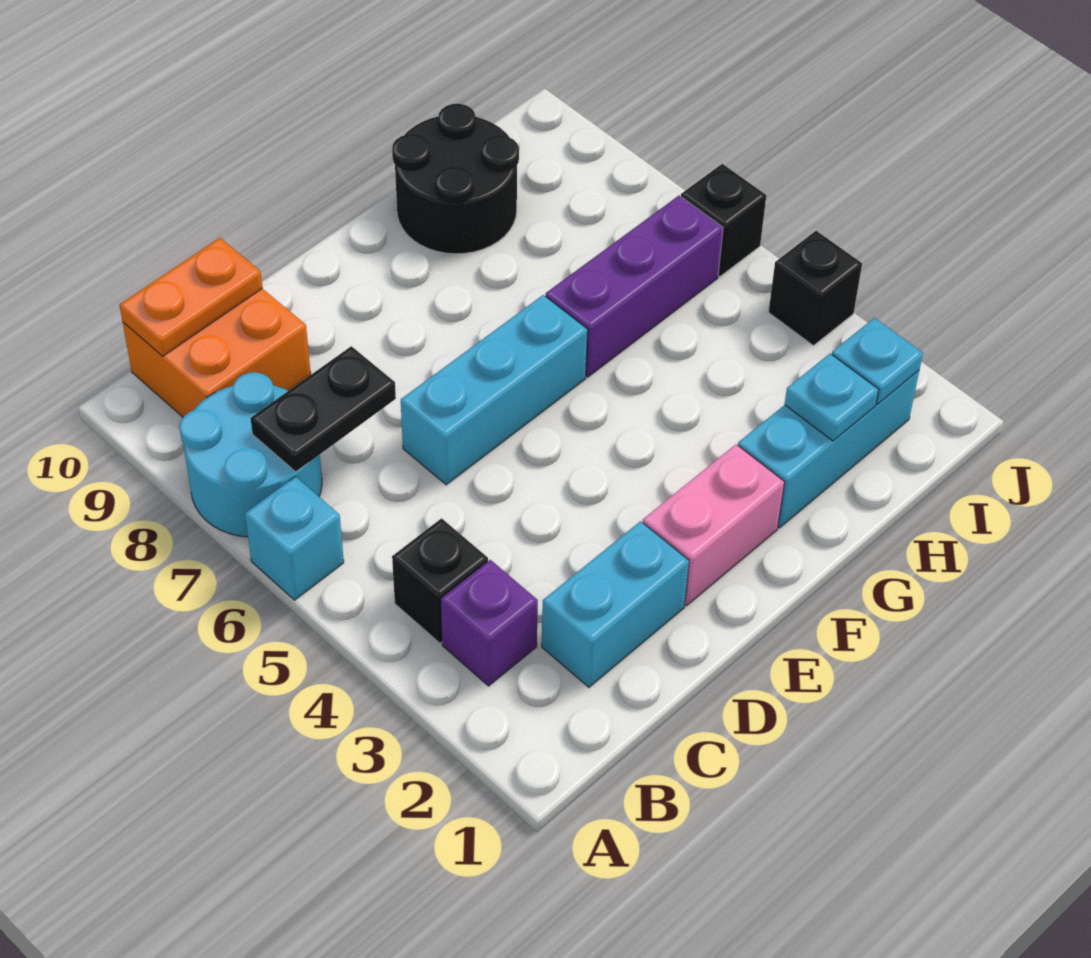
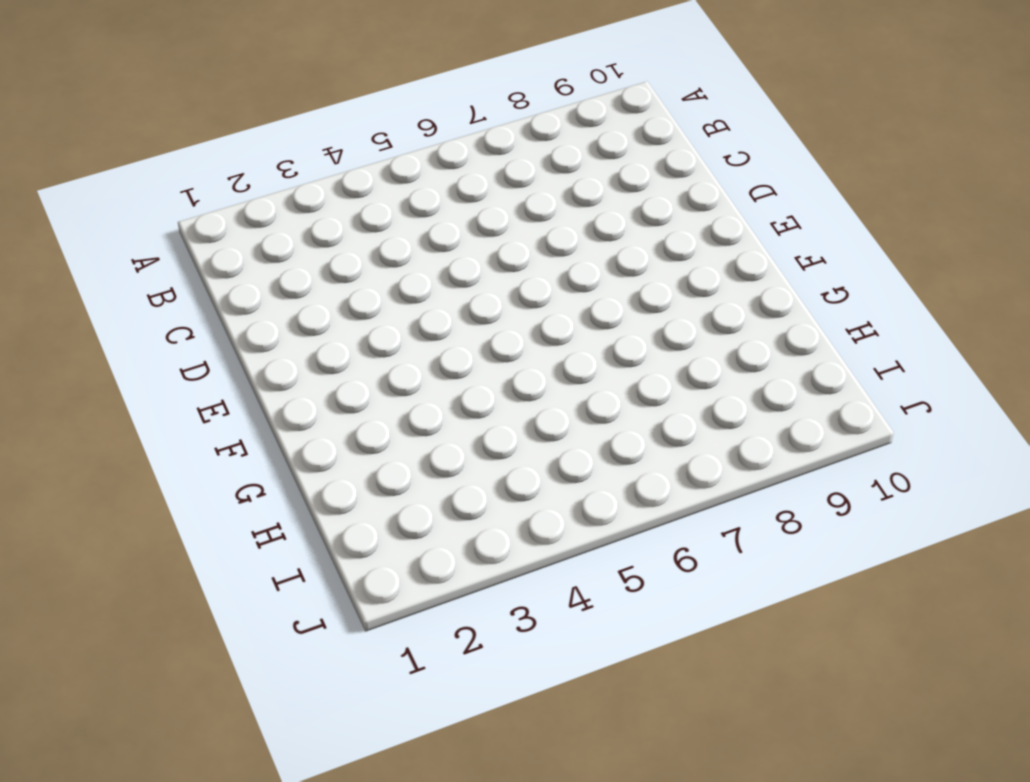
none -> cyan brick A6 level 1
none -> cyan round brick A7:B8 level 1
none -> purple brick B3 level 1

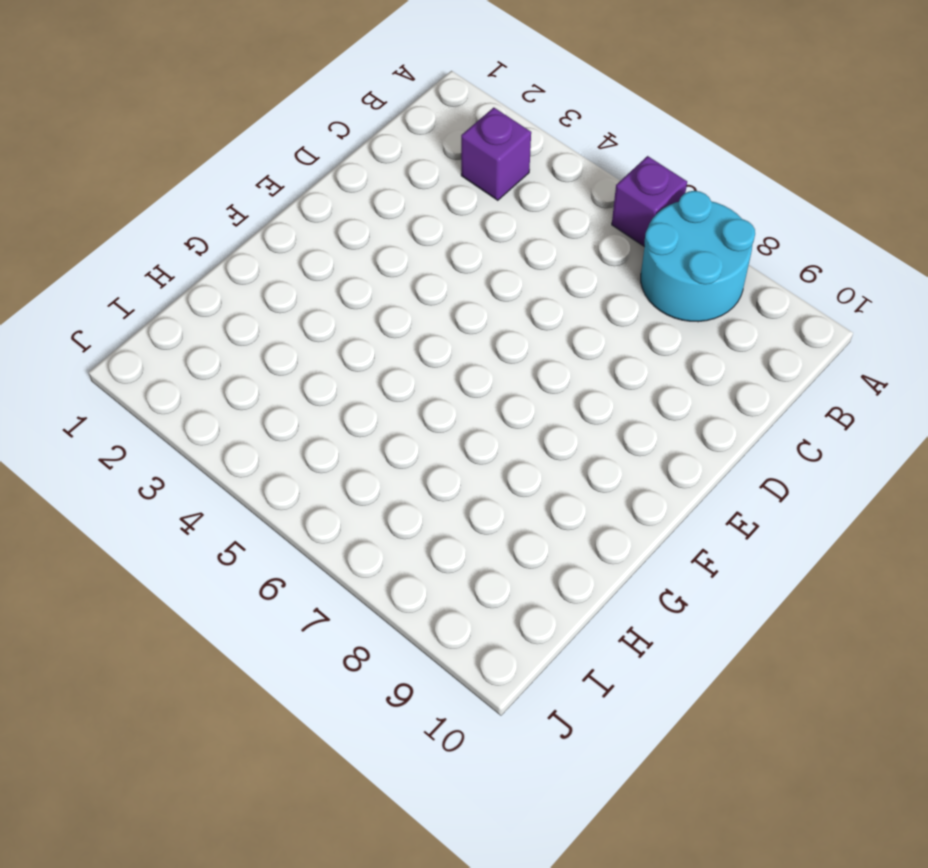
purple brick A6 level 1 -> cyan brick A6 level 1
none -> black brick B4 level 1
none -> orange brick B9:C10 level 1
none -> cyan brick C2:D2 level 1

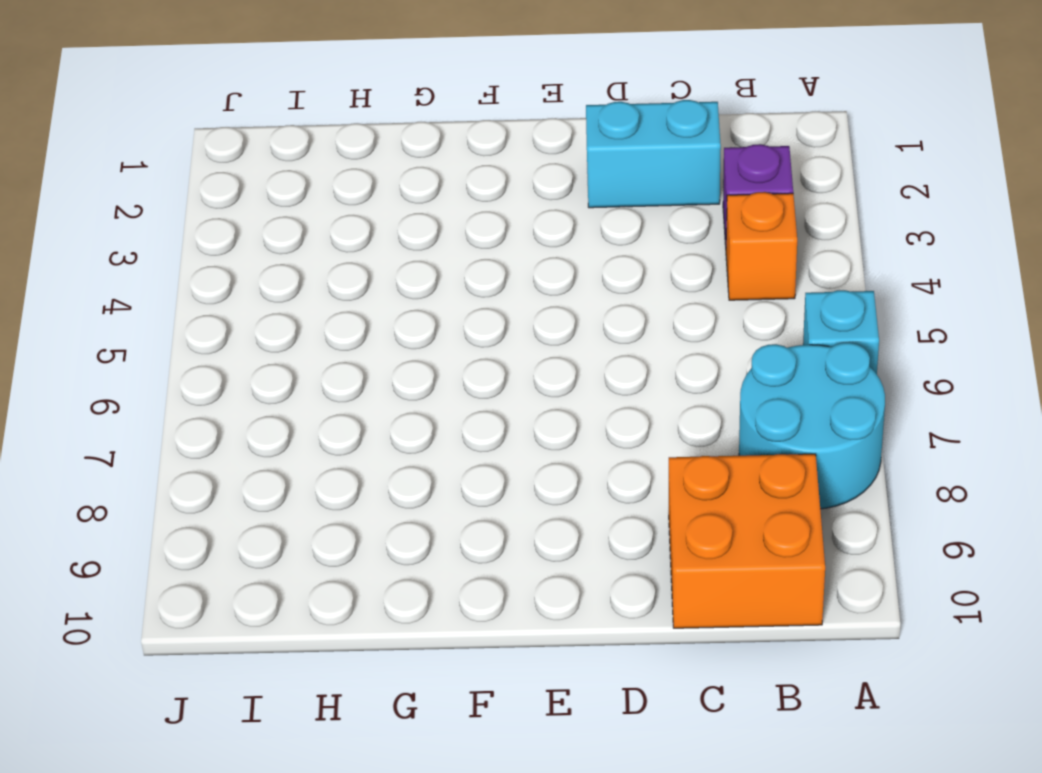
orange brick B4 level 1 -> black brick B4 level 1
none -> cyan brick D6:F6 level 1
none -> pink brick E2:F2 level 1
none -> cyan brick G2:I2 level 1

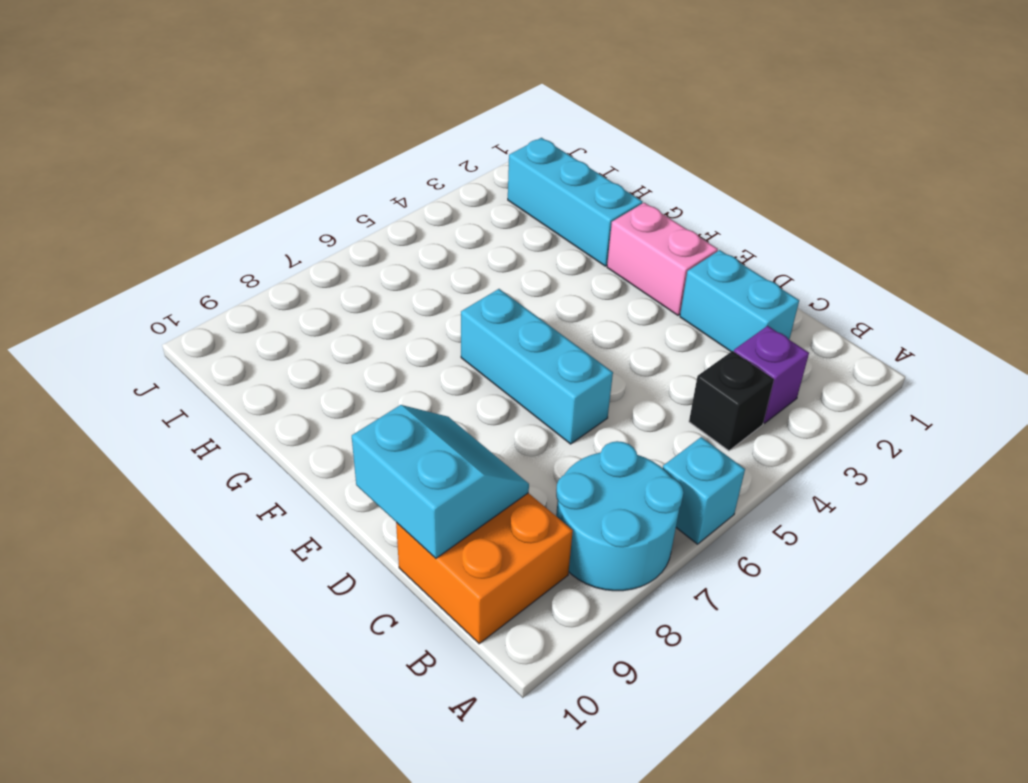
cyan slope C9:D10 level 2 top 10 -> orange plate B10:C10 level 2
none -> purple brick G6:I6 level 1
none -> black round brick G9:H10 level 1
none -> black brick J4 level 1

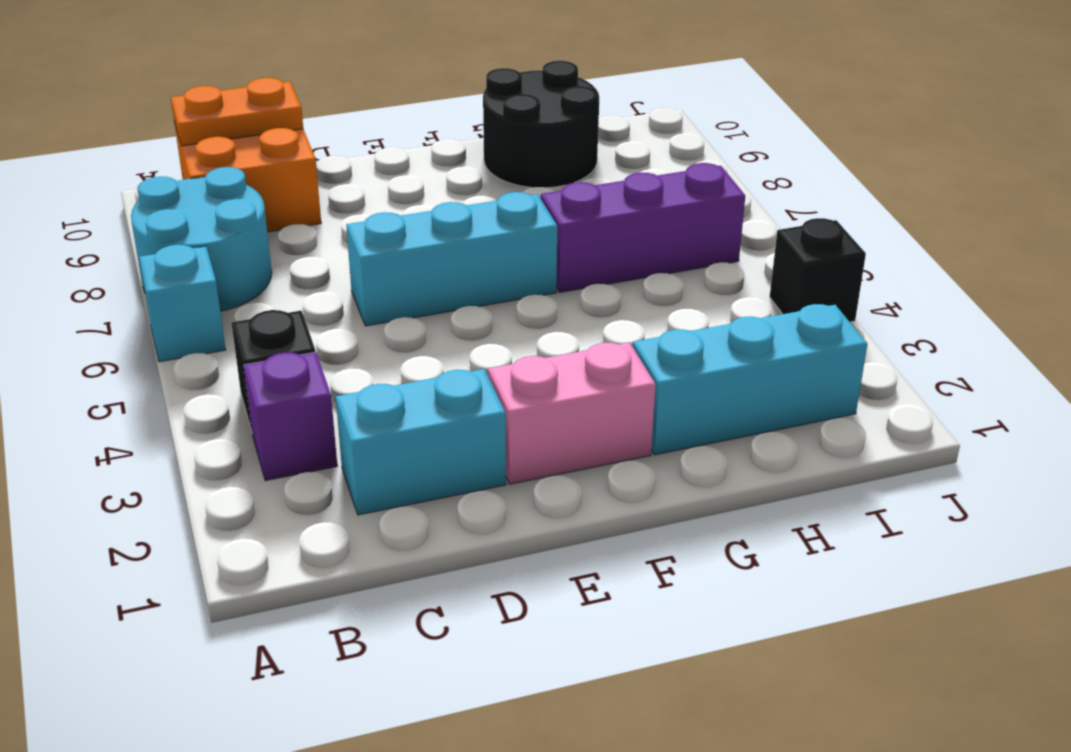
none -> black brick J6 level 1
none -> black plate B7:C7 level 2
none -> cyan plate H2 level 2

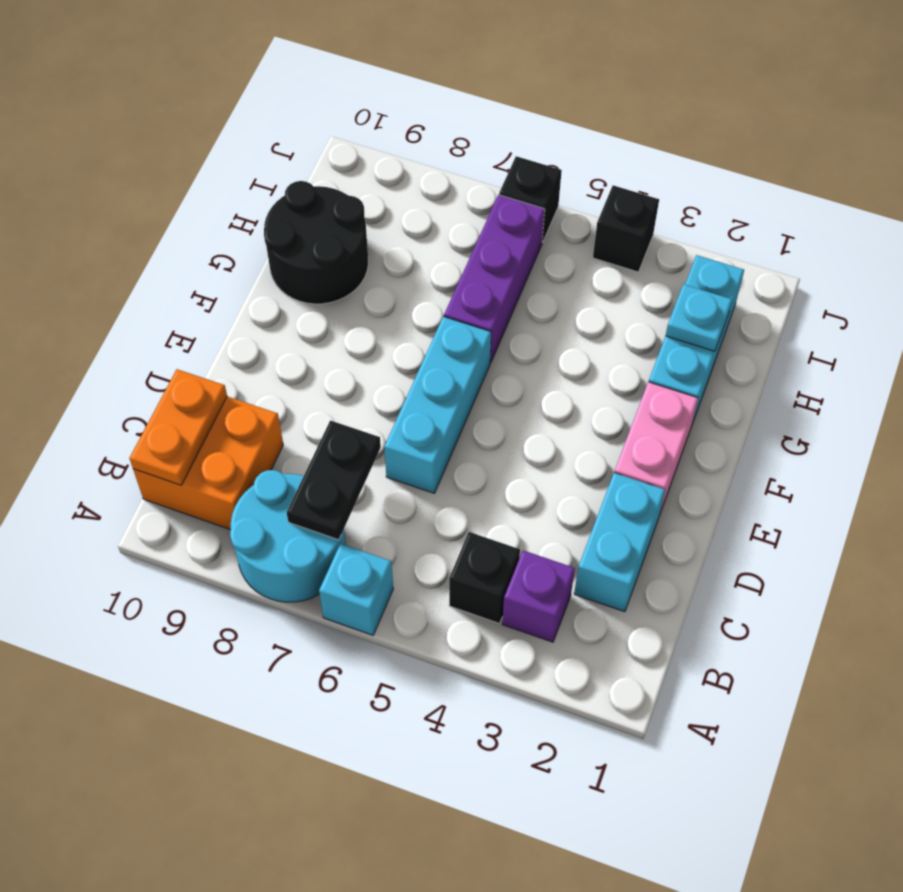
none -> cyan plate I2 level 2

